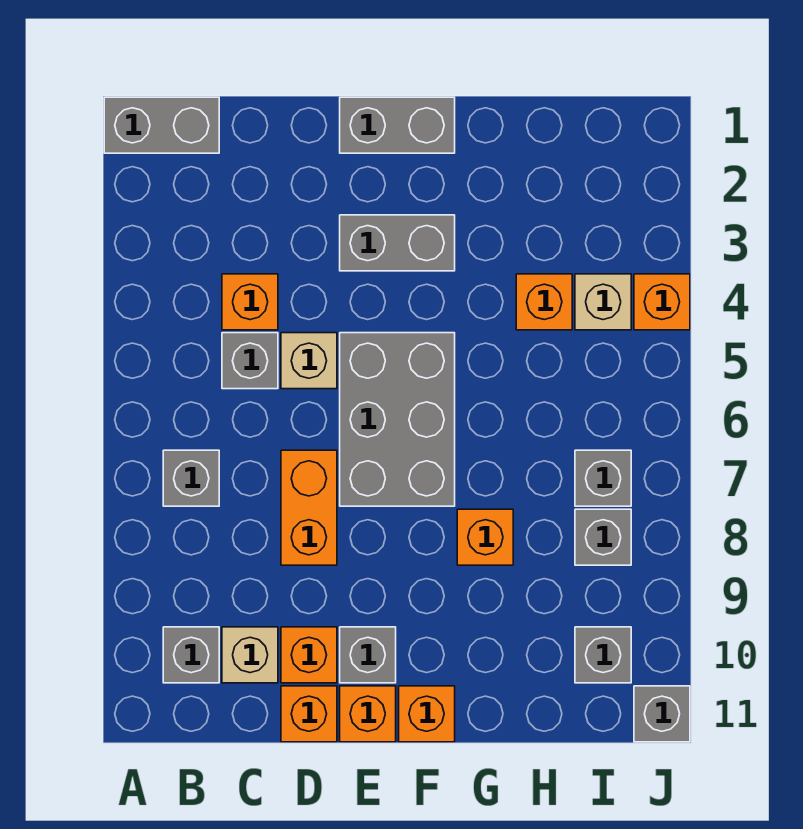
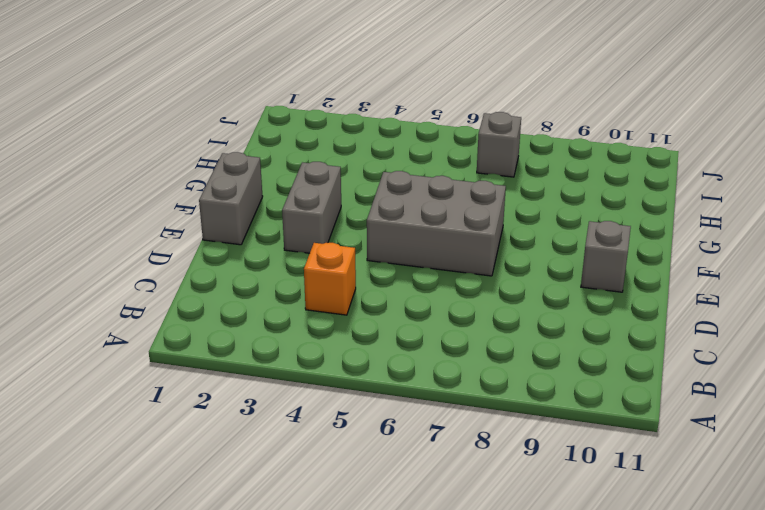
none -> grey brick A1:B1 level 1
none -> grey brick B7 level 1
none -> grey brick B10 level 1

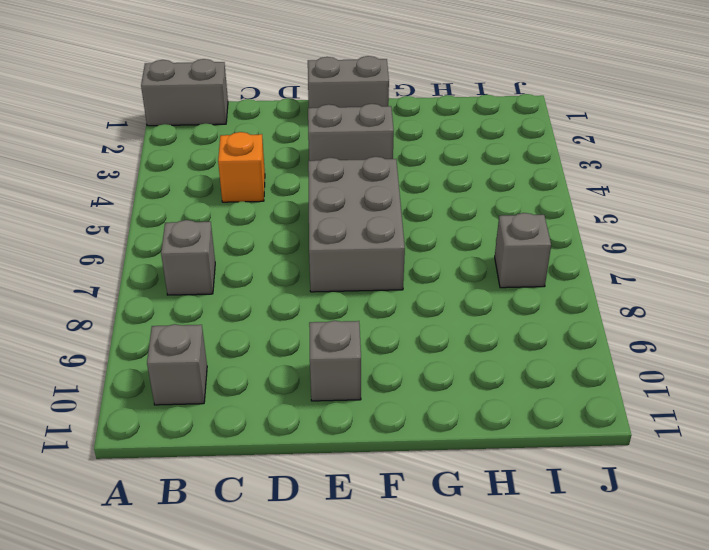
none -> grey brick C5 level 1
none -> tan brick C10 level 1
none -> tan brick D5 level 1

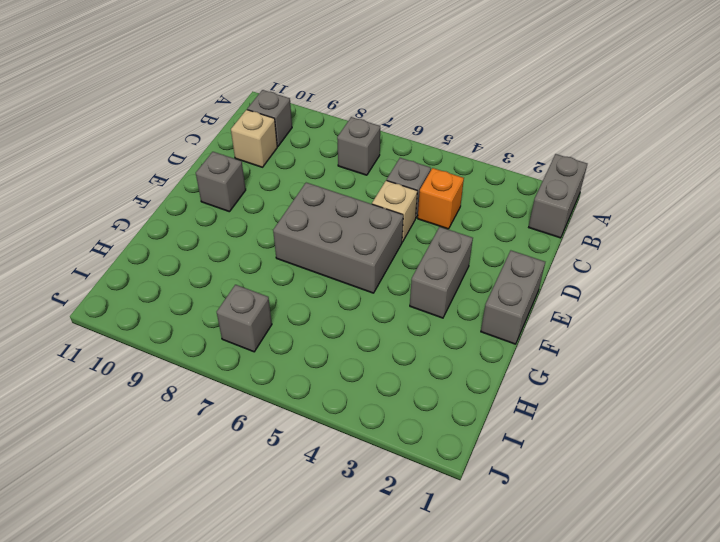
none -> orange brick D7:D8 level 1
none -> orange brick D10 level 1
none -> orange brick D11 level 1

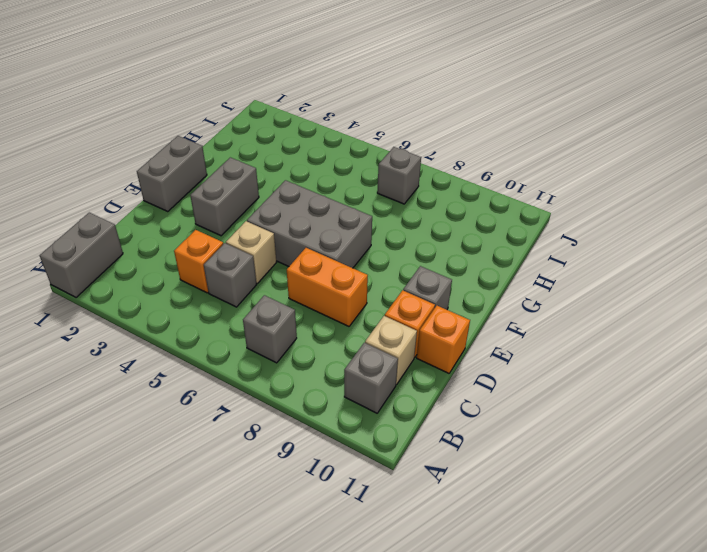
none -> orange brick E11 level 1
none -> orange brick F11 level 1
none -> orange brick G8 level 1

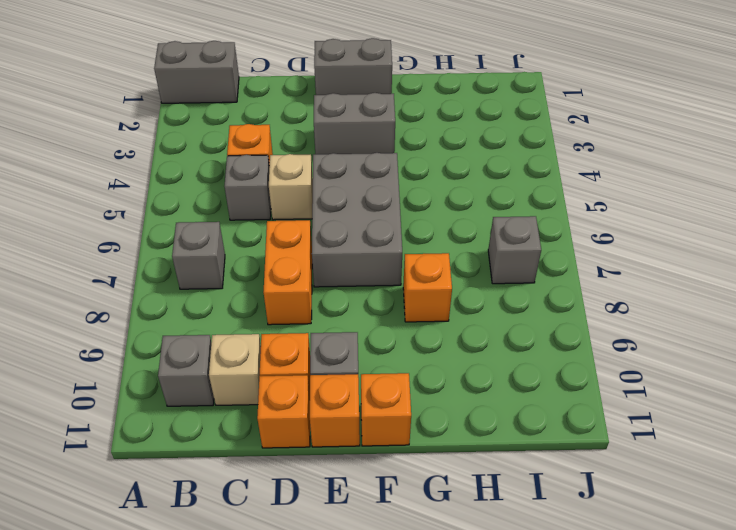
none -> orange brick H4 level 1
none -> tan brick I4 level 1
none -> grey brick I8 level 1

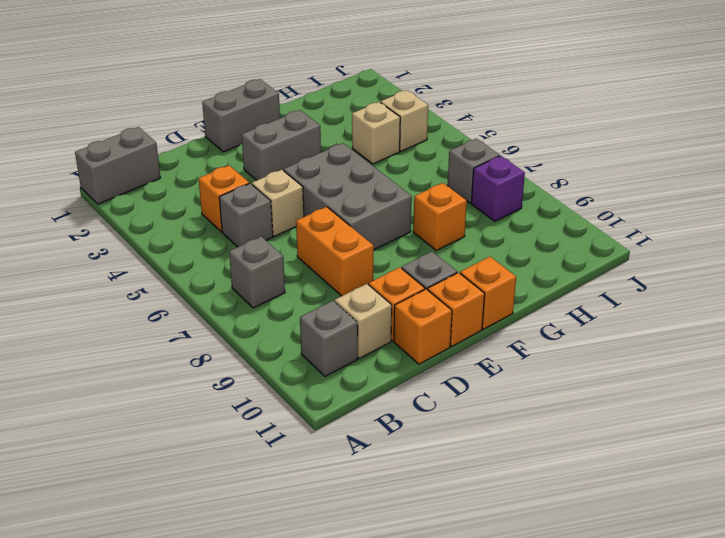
tan brick H4 level 1 -> orange brick H4 level 1
purple brick I8 level 1 -> grey brick I8 level 1
none -> grey brick I10 level 1
none -> orange brick J4 level 1
none -> grey brick J11 level 1

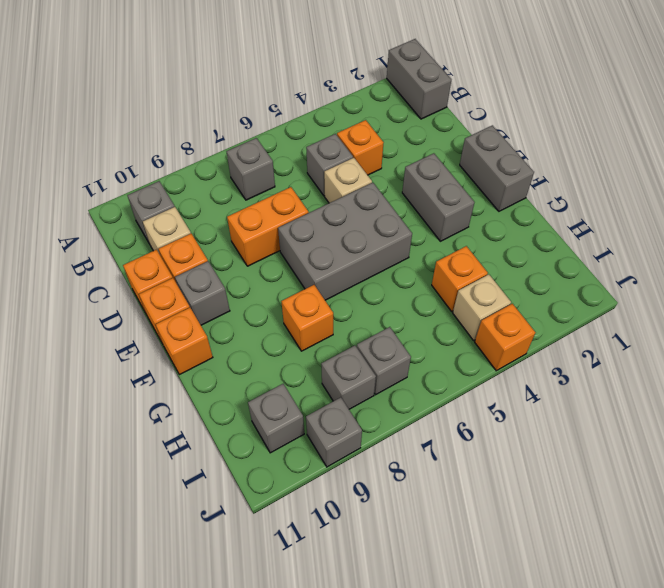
grey brick J9 level 1 -> grey brick J11 level 1

